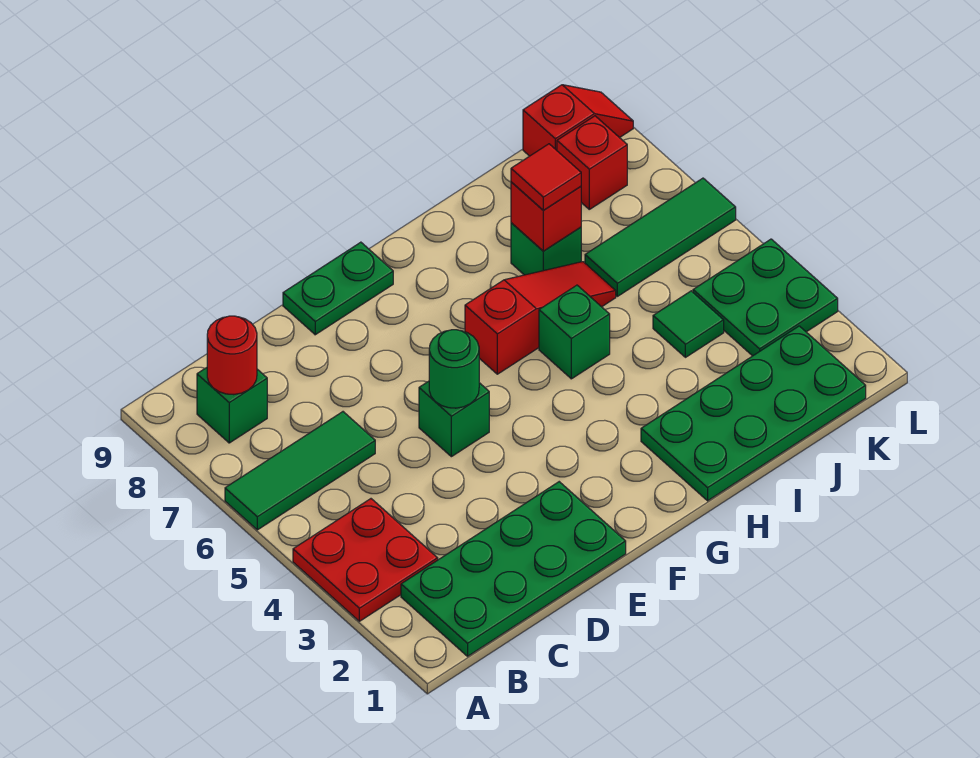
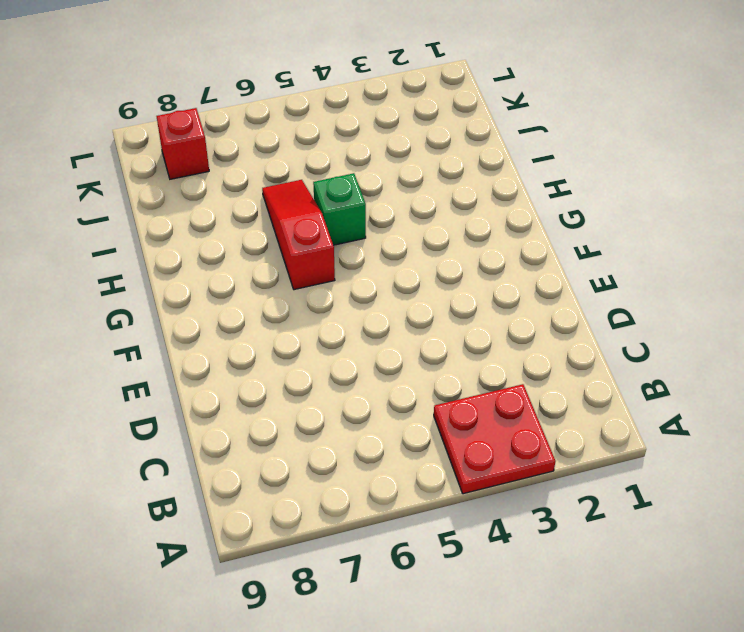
none -> green tile A6:C6 level 1
none -> green plate B1:E2 level 1
none -> green brick B8 level 1

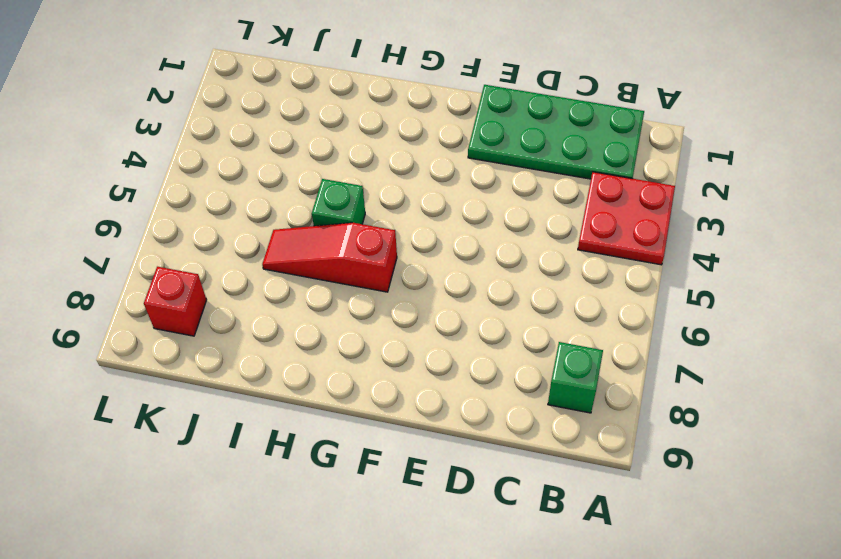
none -> green tile A6:C6 level 1
none -> green brick E5 level 1
none -> green plate E9:F9 level 1

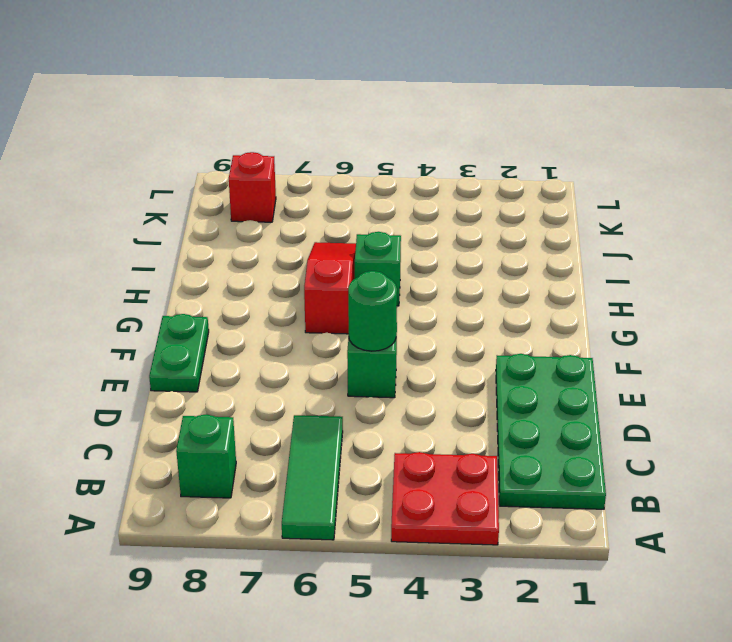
none -> green plate H1:K2 level 1
none -> green brick I7 level 1
none -> green tile J4 level 1

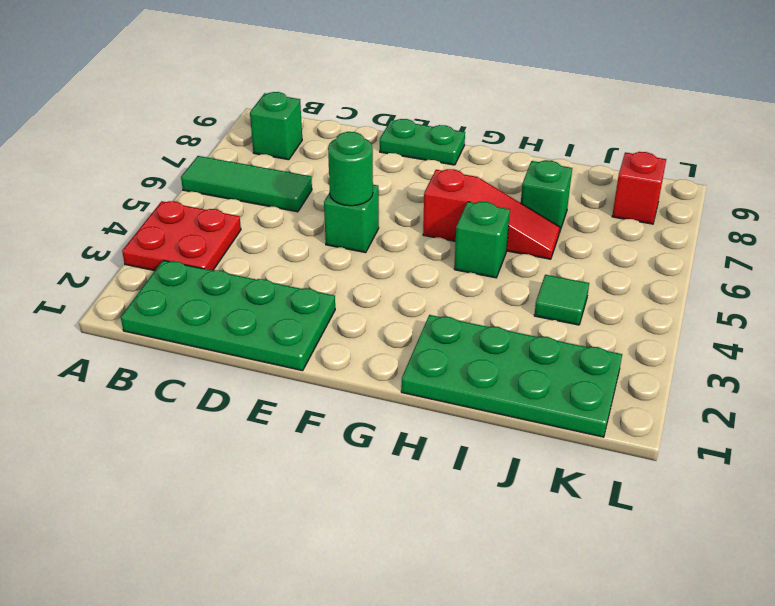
none -> green tile J6:L6 level 1
none -> green plate K3:L4 level 1
none -> red slope K9:L9 level 1 top K

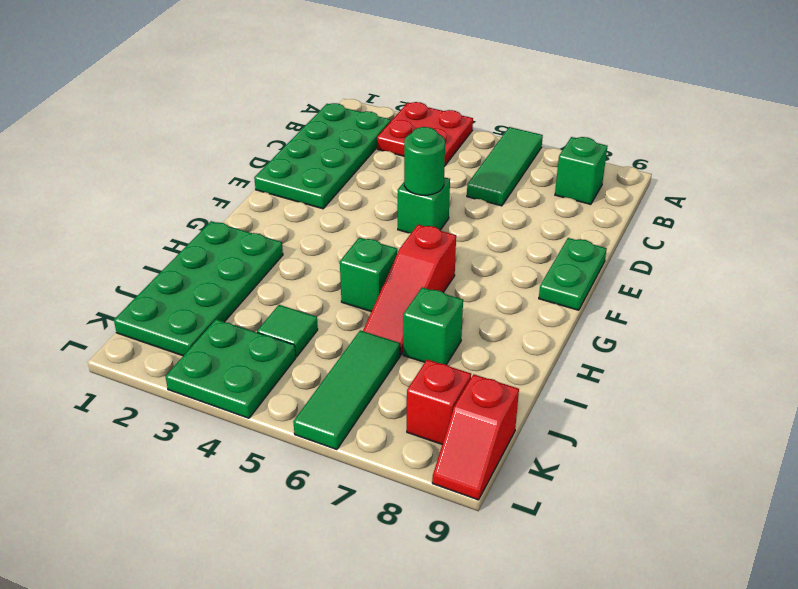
none -> red round brick B8 level 2
none -> red brick I7 level 2
none -> red tile I7 level 3

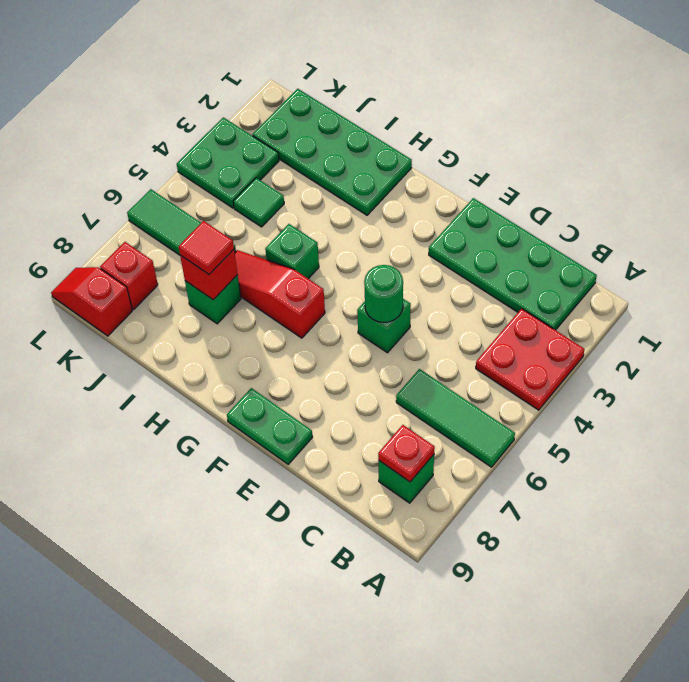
red plate B8 level 2 -> red round brick B8 level 2

